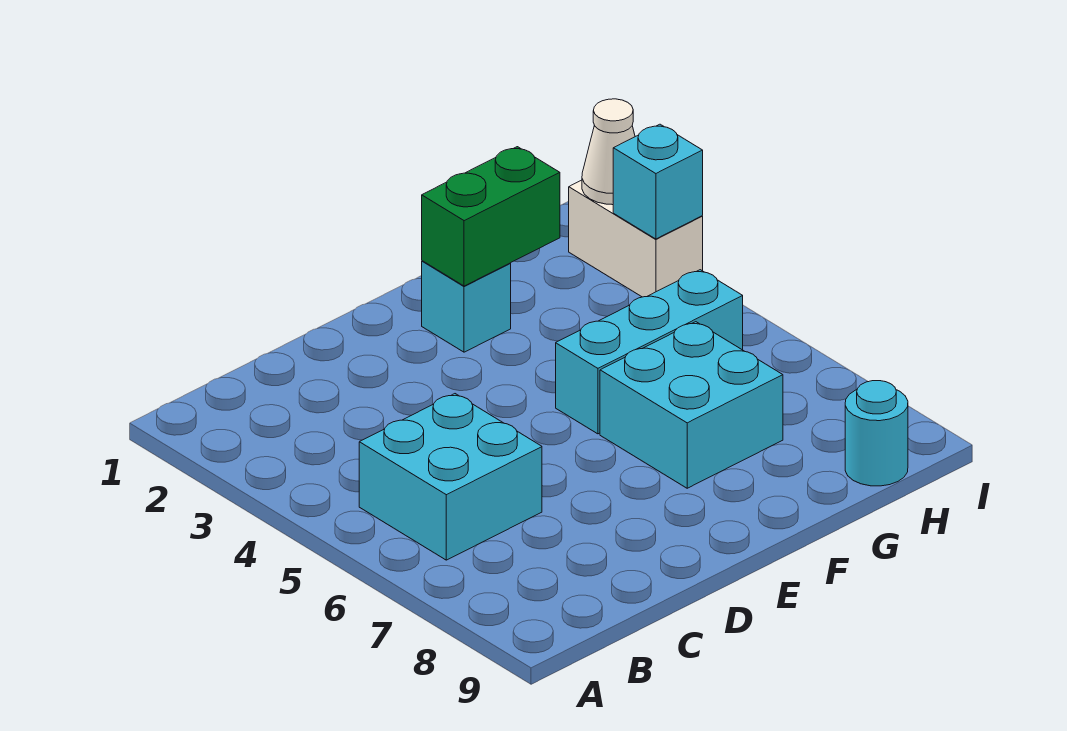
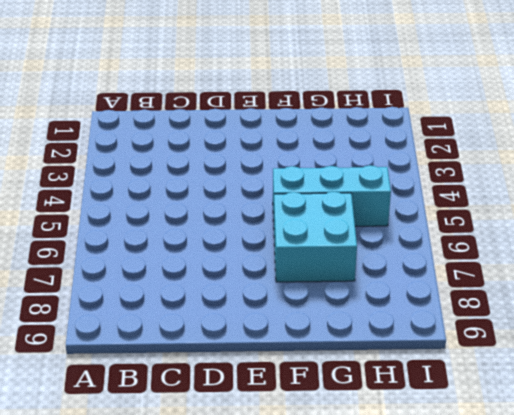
none -> cyan brick B5:C6 level 1
none -> cyan brick F2 level 1

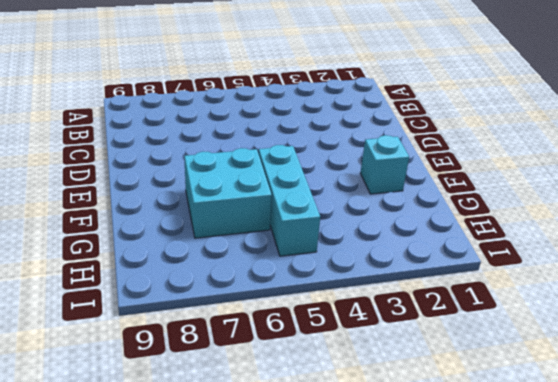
none -> cyan brick B5:C6 level 1
none -> cyan round brick H9 level 1

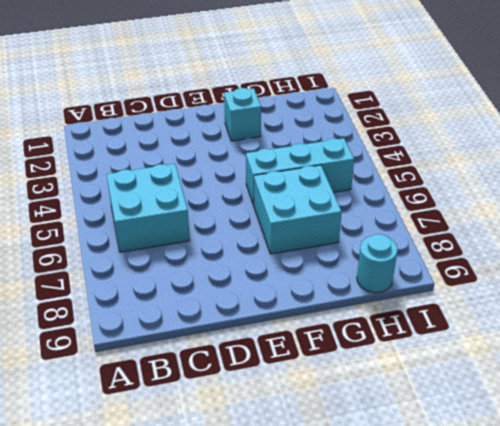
none -> white brick I2:I3 level 1
none -> green brick F2:G2 level 2

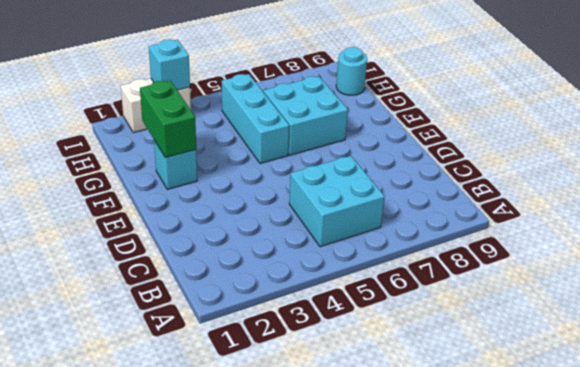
none -> white cone I2 level 2

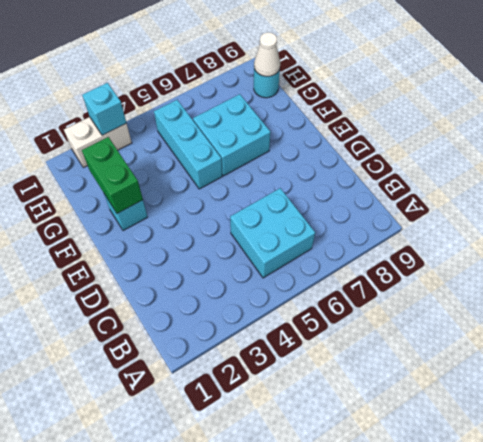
white cone H9 level 2 -> white cone I2 level 2

